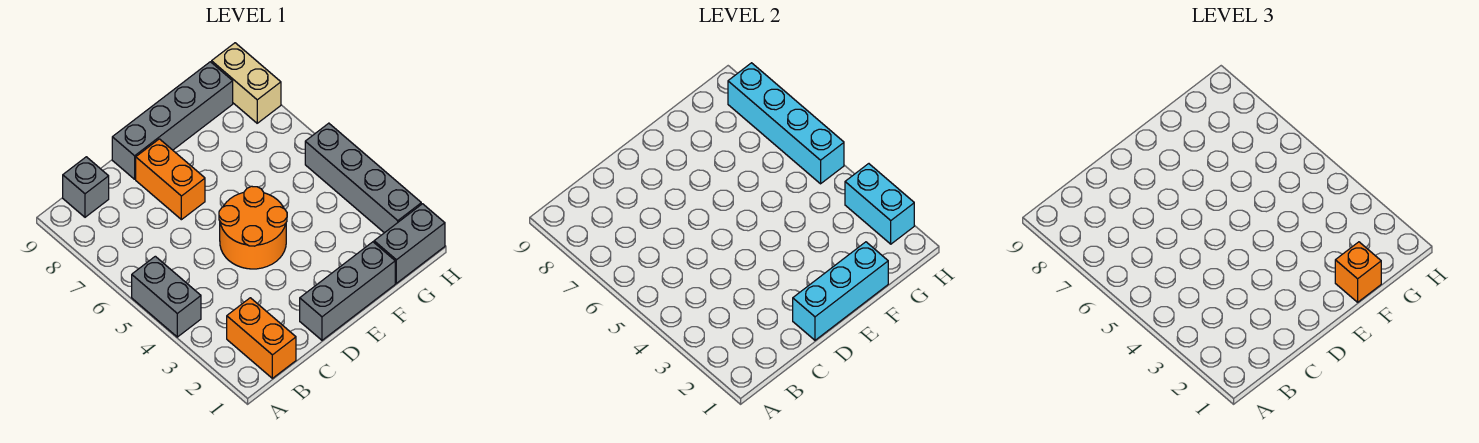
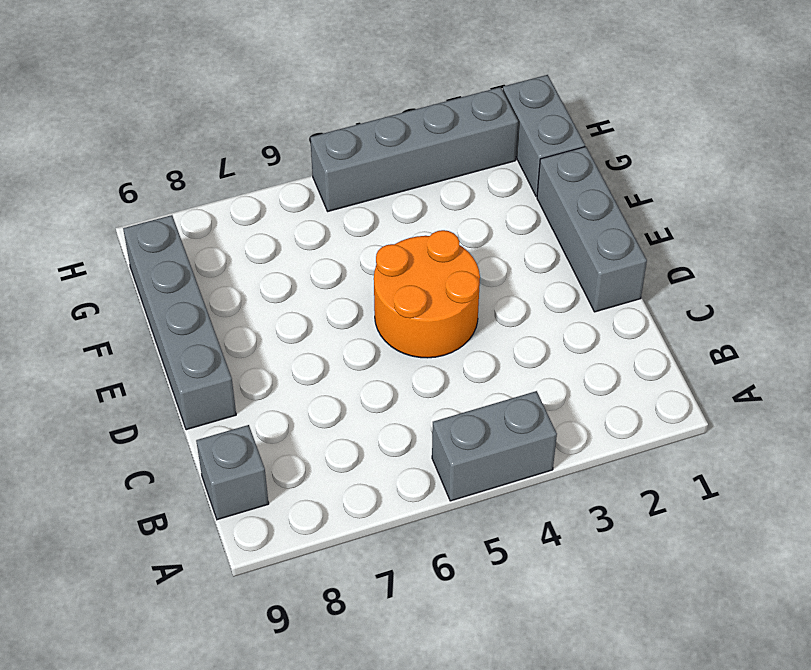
none -> orange brick B1:B2 level 1
none -> orange brick D7:D8 level 1
none -> tan brick H8:H9 level 1

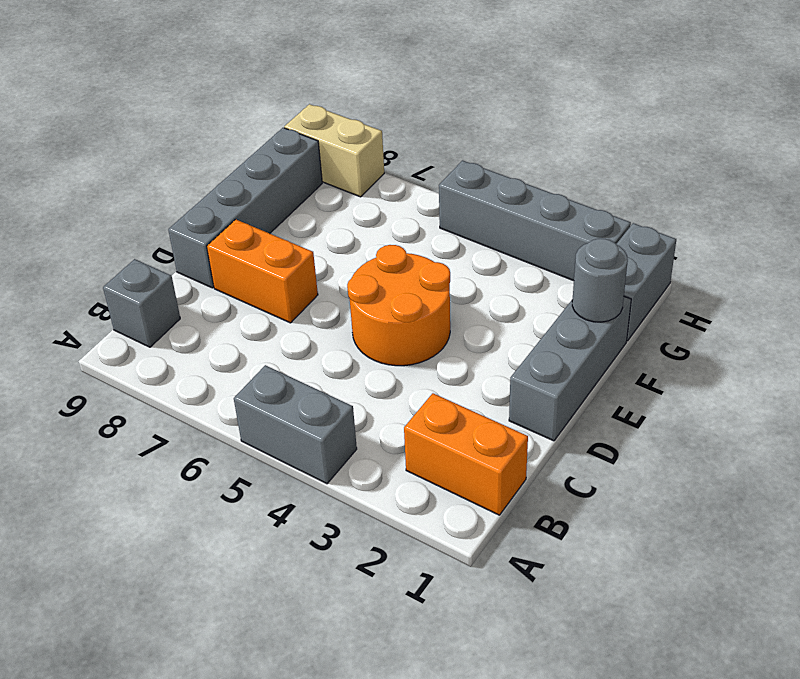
grey round brick F1 level 2 -> cyan brick D1:F1 level 2
none -> cyan brick H2:H3 level 2
none -> cyan brick H5:H8 level 2
none -> orange brick F1 level 3

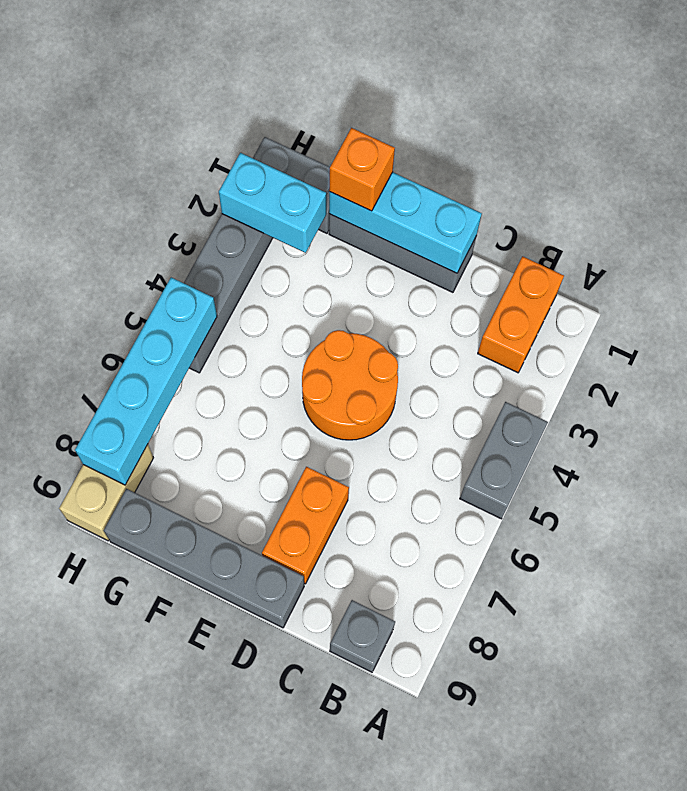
cyan brick G2:H2 level 2 -> cyan brick H2:H3 level 2

